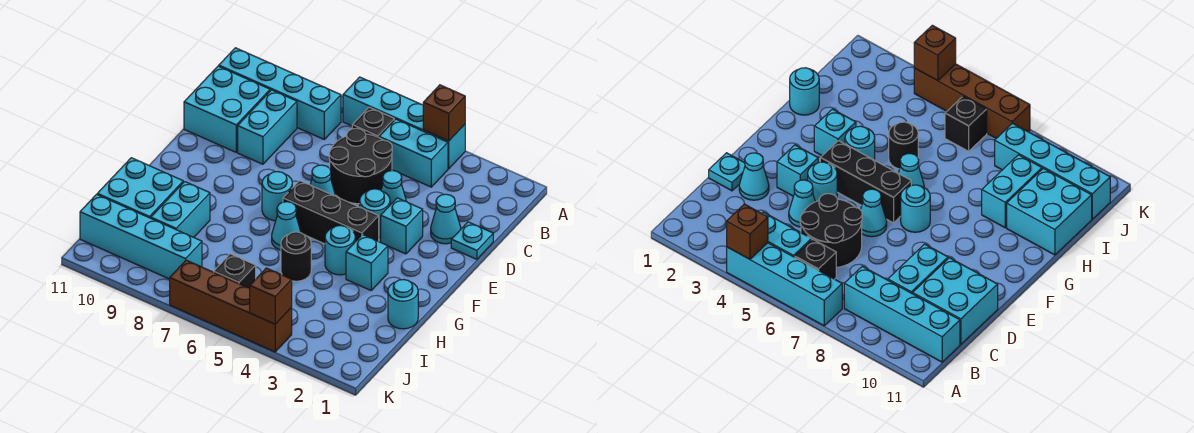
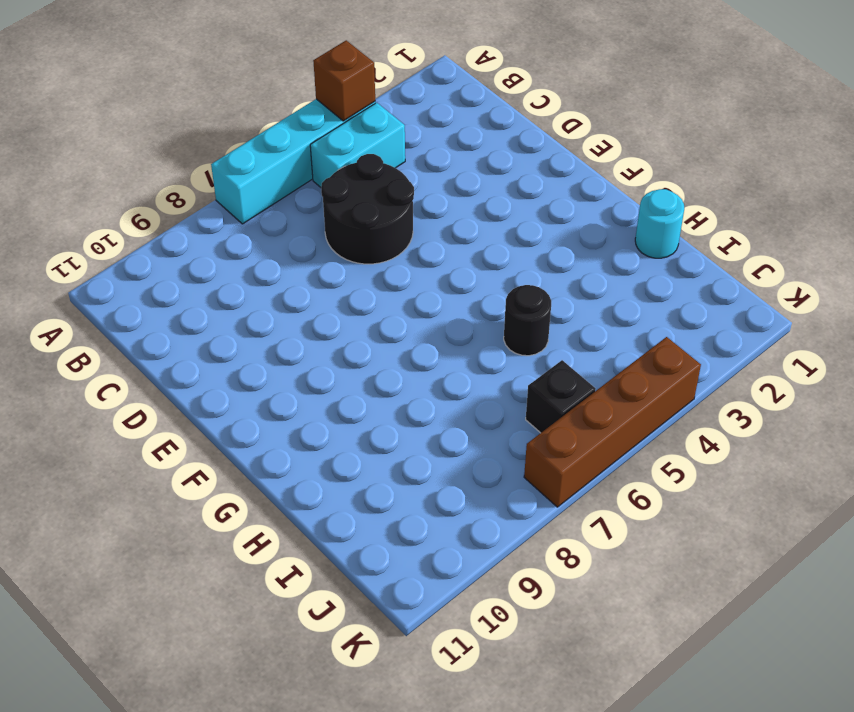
none -> black brick B6 level 1
none -> cyan brick B8:B11 level 1
none -> cyan brick C9:D9 level 1

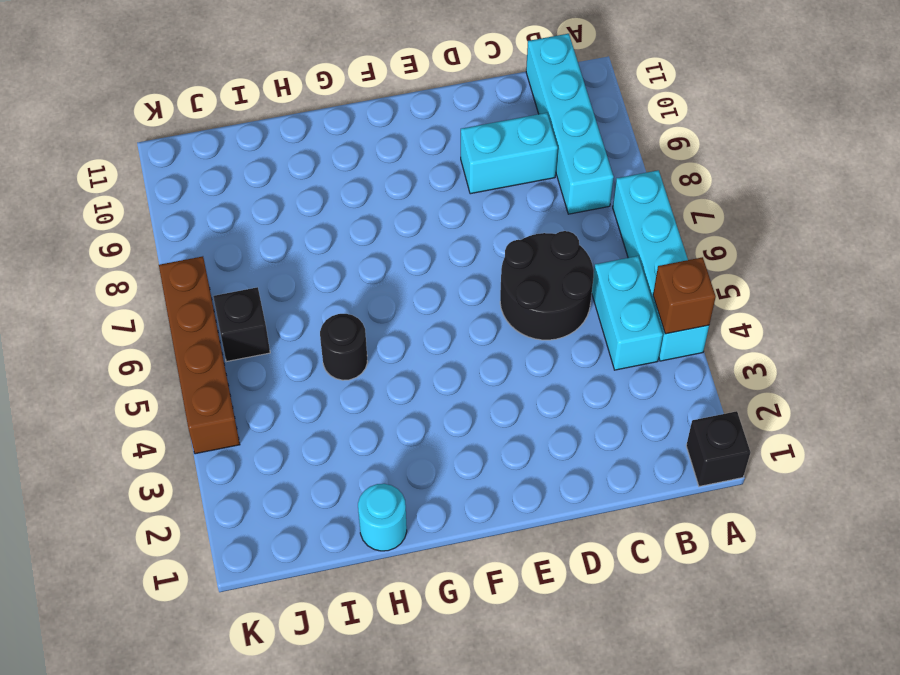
black brick A1 level 1 -> black brick B6 level 1
none -> cyan brick C10:D11 level 1
none -> cyan plate D1 level 1
none -> cyan cone D2 level 1

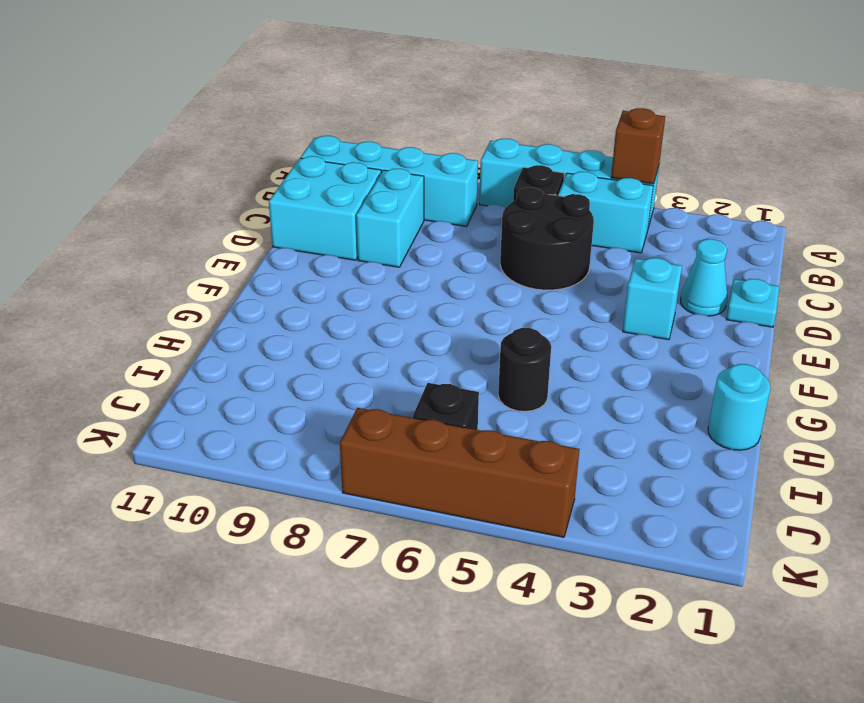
none -> cyan cone D4 level 1
none -> cyan round brick E4 level 1
none -> cyan cone E6 level 1

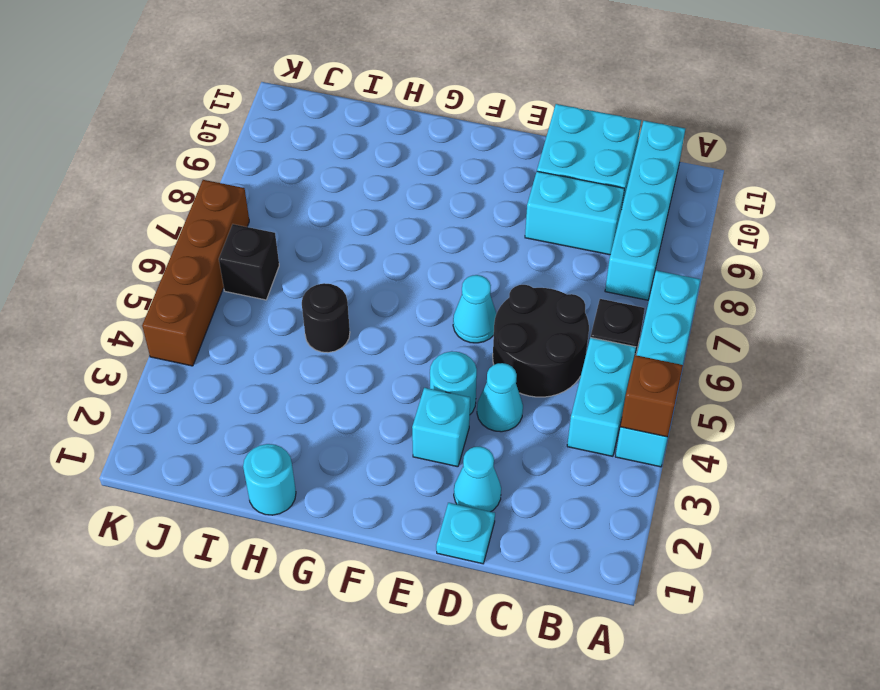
none -> black brick F4:F6 level 1
none -> cyan round brick F7 level 1
none -> cyan brick G3 level 1

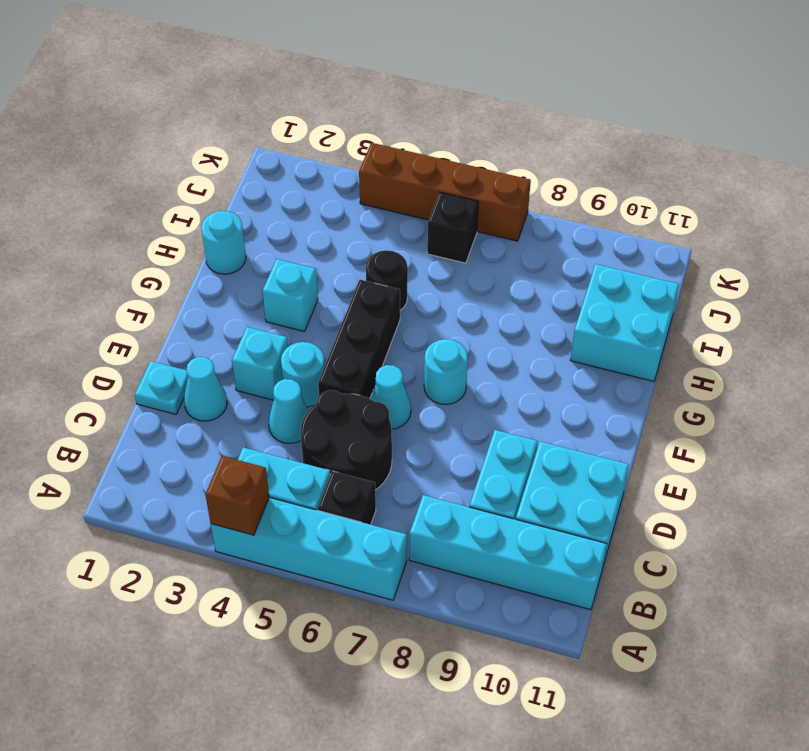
black brick E5:G5 level 1 -> black brick F4:F6 level 1
none -> cyan round brick G4 level 1
none -> cyan cone G6 level 1
none -> cyan brick H9:I9 level 1

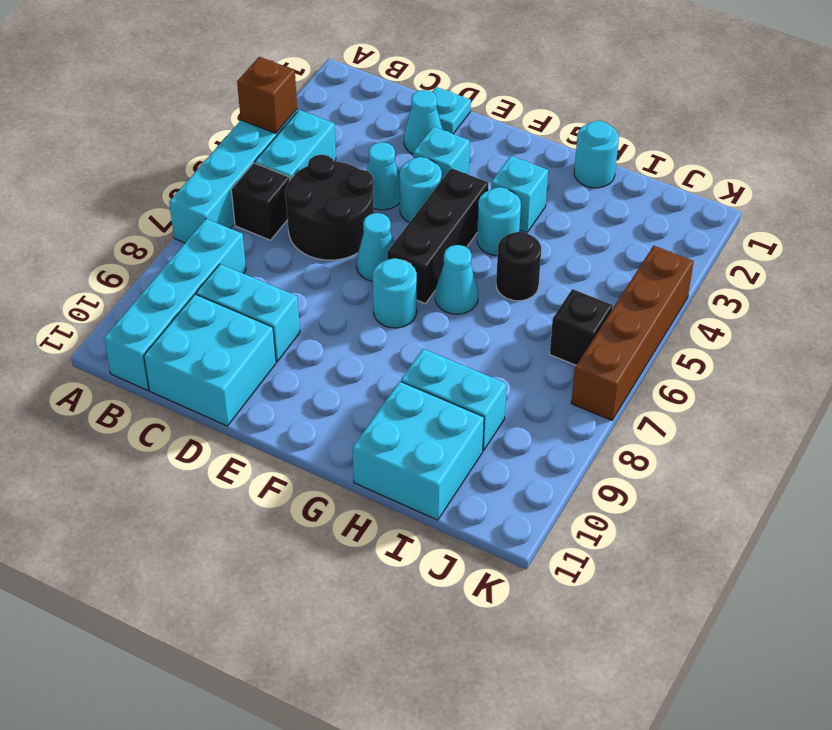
none -> cyan brick J8:J11 level 1
none -> brown brick K4 level 2

